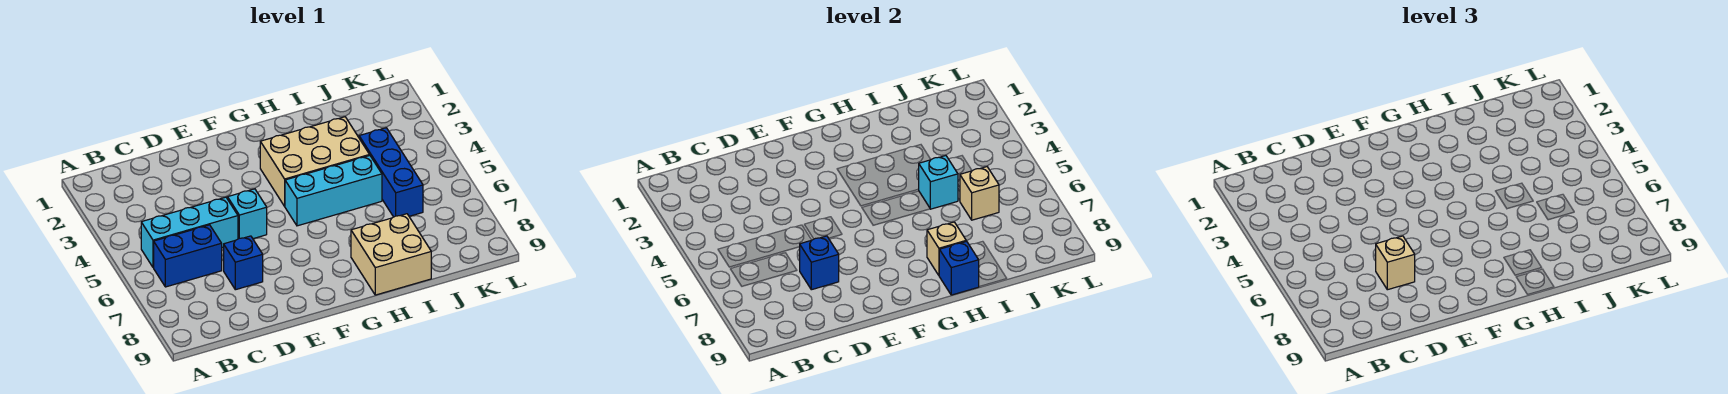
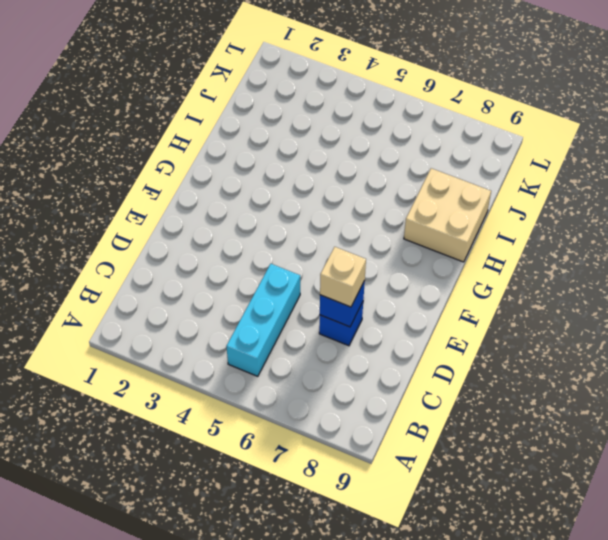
none -> blue brick B6:C6 level 1
none -> cyan brick E5 level 1
none -> tan brick G3:I4 level 1

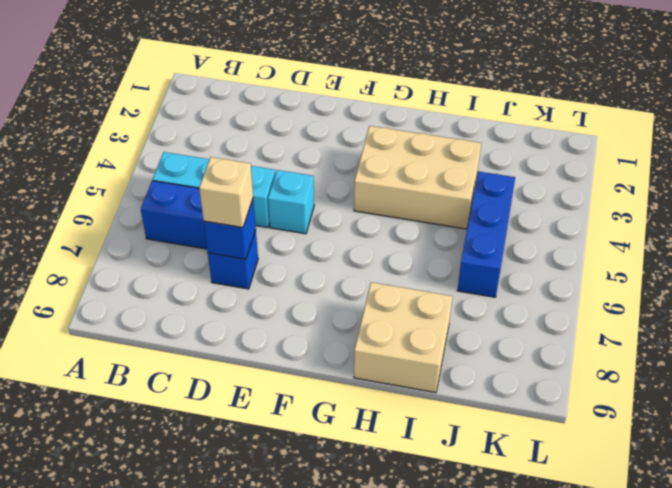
none -> cyan brick G5:I5 level 1
none -> tan brick H8 level 2
none -> blue brick H9 level 2

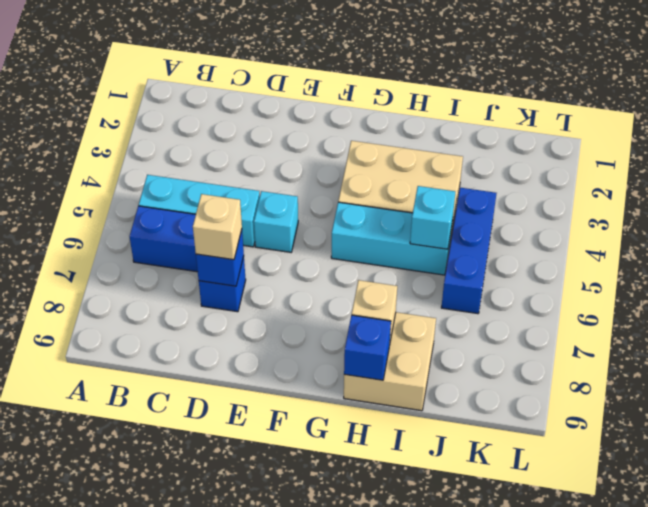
none -> tan brick J6 level 2

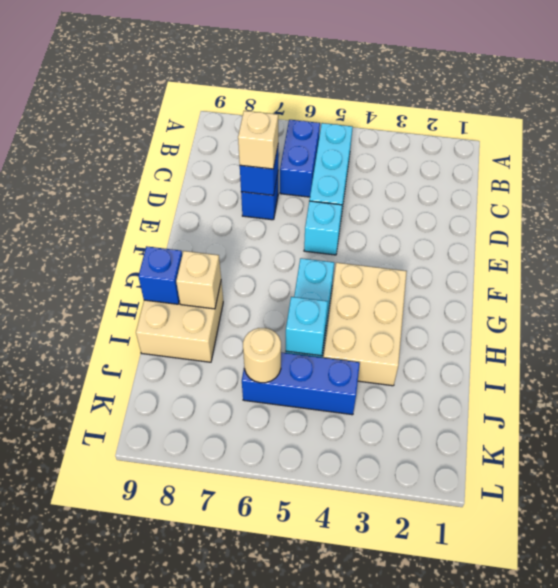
tan round brick J6 level 2 -> tan brick J6 level 2

